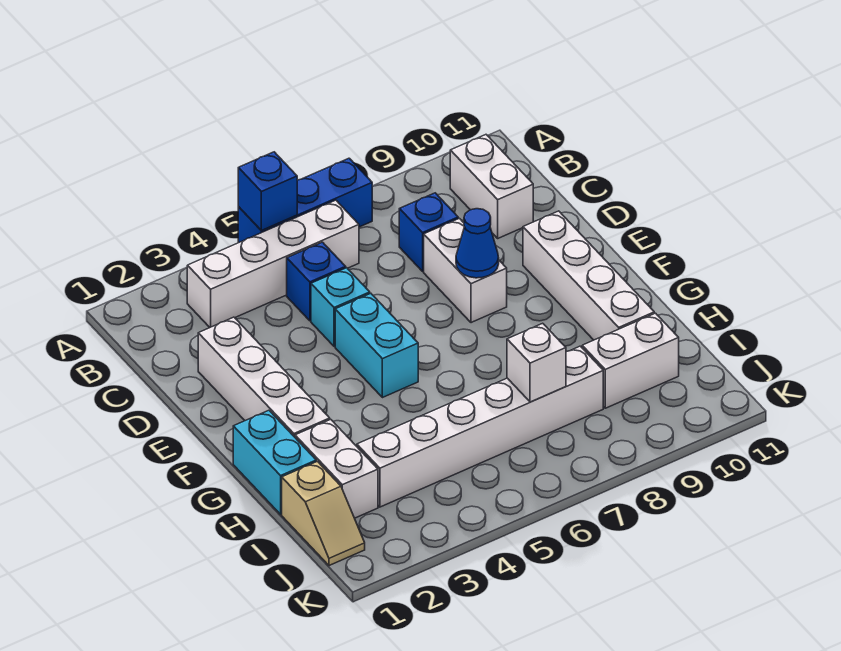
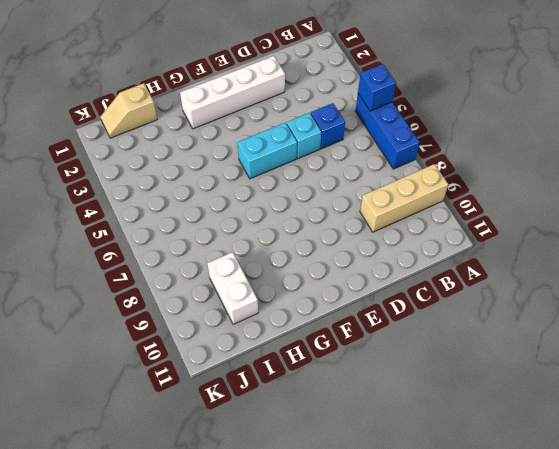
tan brick A9:C9 level 1 -> none
none -> white brick B3:B6 level 1
none -> white brick B10:C10 level 1
none -> blue brick C8 level 1

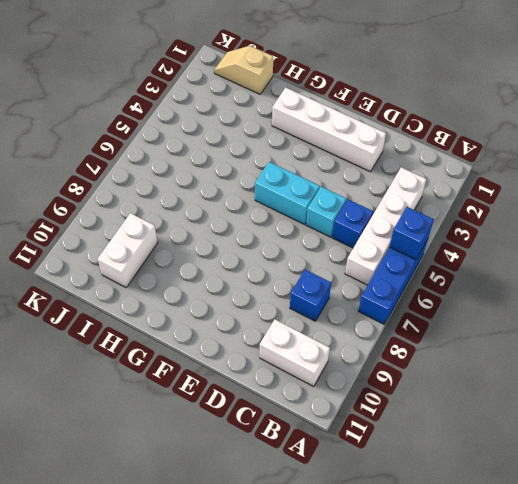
none -> white brick D8:E8 level 1
none -> white brick E10:H10 level 1
none -> cyan brick G1:H1 level 1

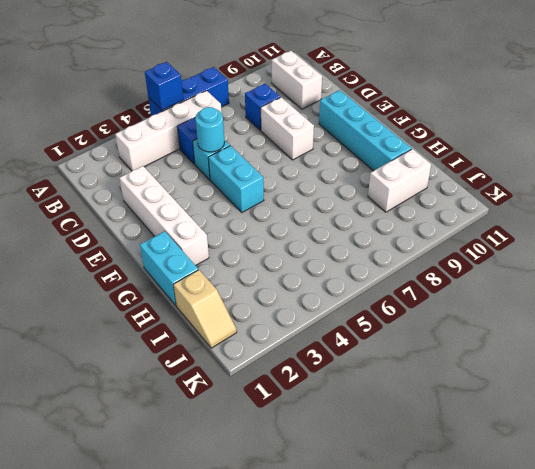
cyan round brick D5 level 2 -> none
cyan brick E10:H10 level 1 -> white brick E10:H10 level 1
none -> white brick H2:I2 level 1
none -> white brick I3:I8 level 1
none -> blue cone E8 level 2

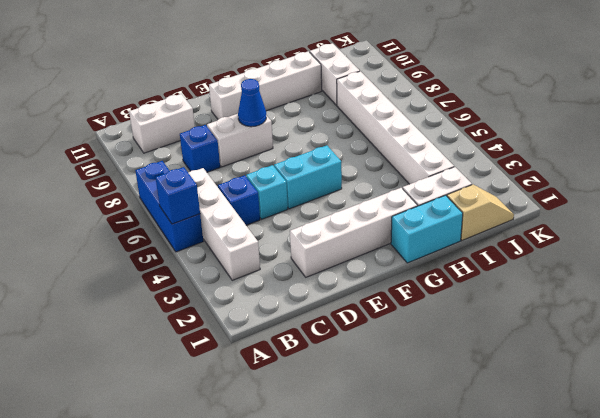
none -> white brick I7 level 2

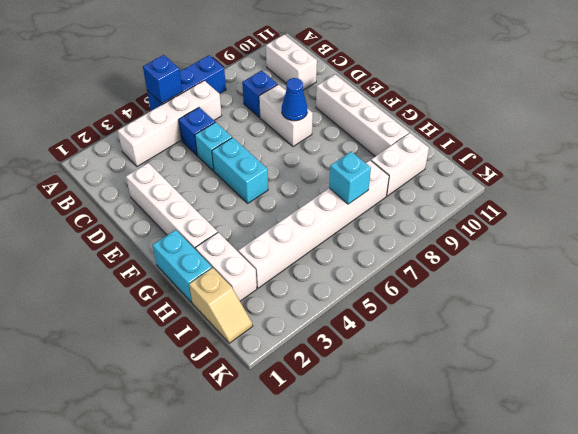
cyan brick I7 level 2 -> white brick I7 level 2

